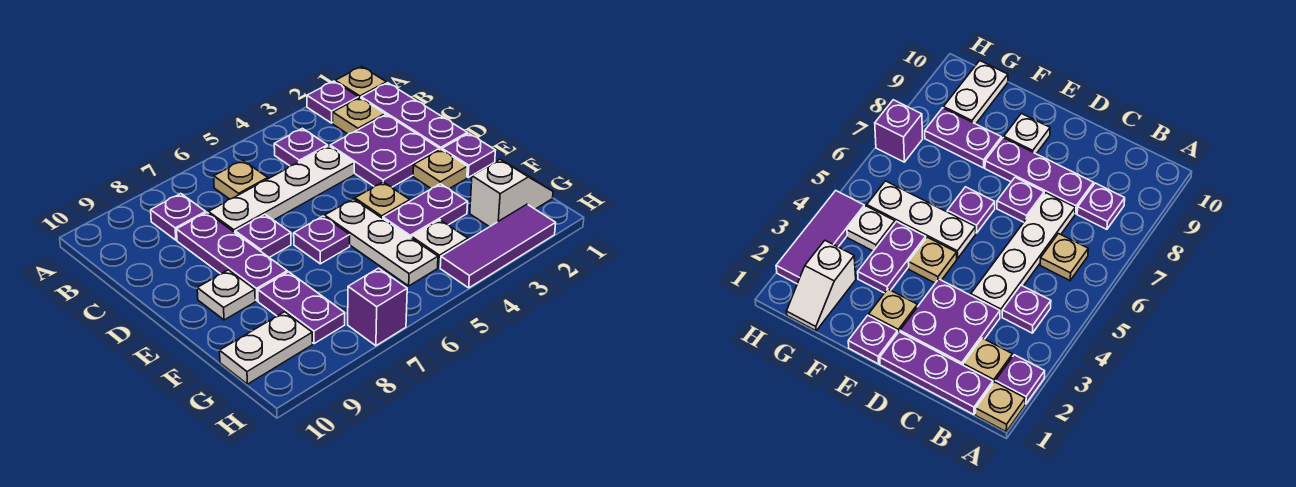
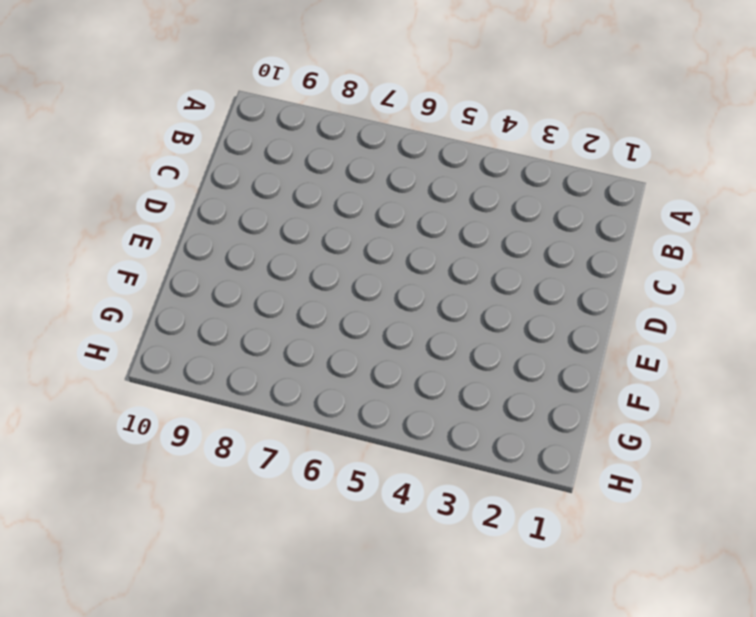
none -> tan plate A1 level 1
none -> purple plate A2 level 1
none -> purple plate B1:D1 level 1

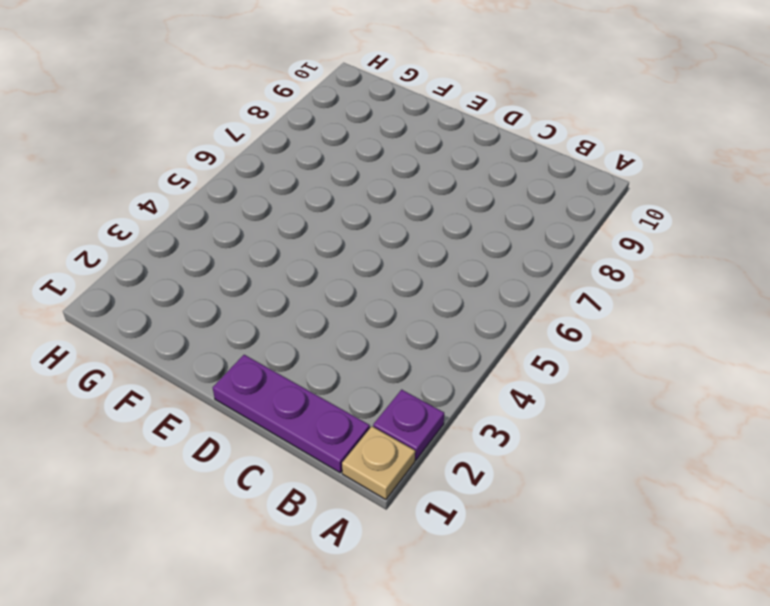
none -> tan plate B2 level 1
none -> purple plate B4 level 1
none -> tan plate B6 level 1

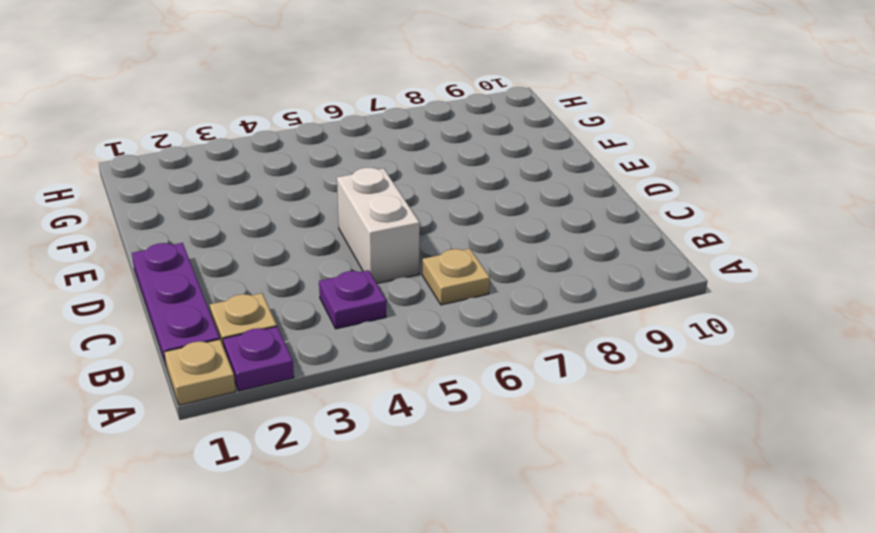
white brick C5:D5 level 1 -> white plate C4:C7 level 1
none -> purple plate B8 level 1
none -> purple plate C2:D3 level 1
none -> purple plate C8:E8 level 1

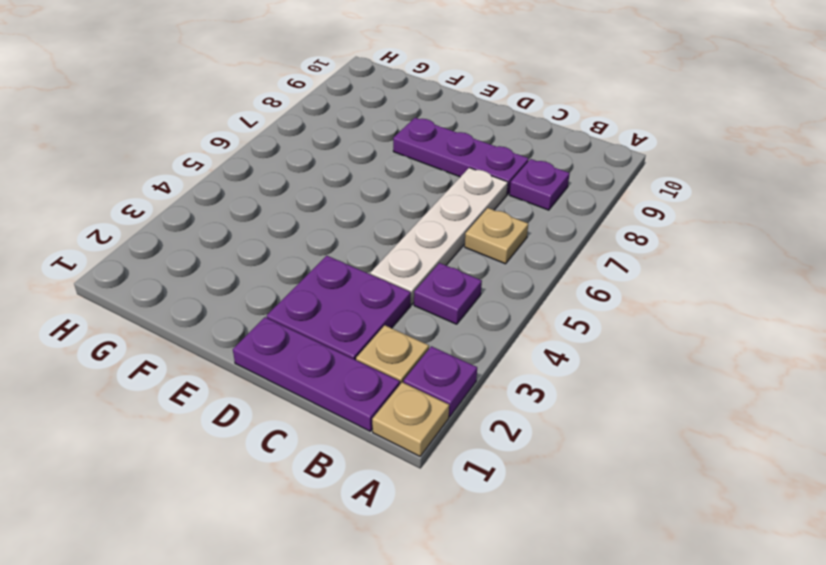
none -> purple plate D7 level 1
none -> purple plate E1 level 1
none -> tan plate E2 level 1

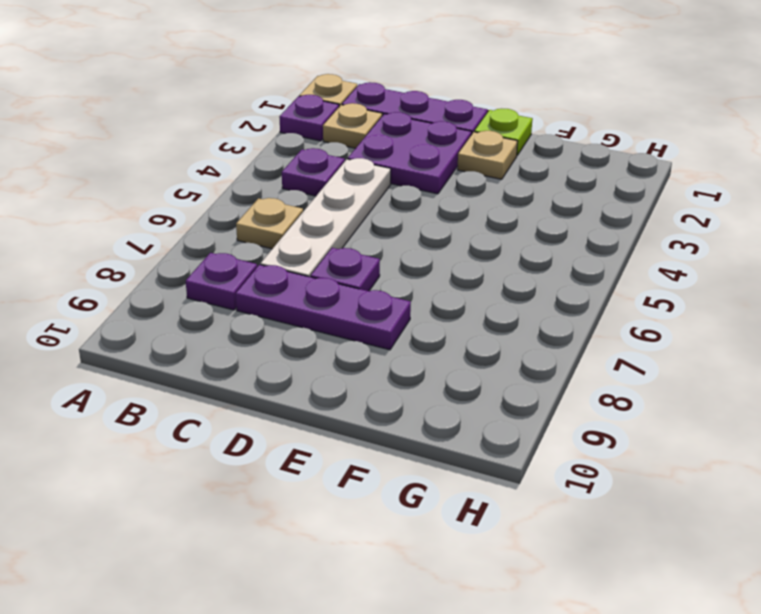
lime plate E1 level 1 -> purple plate E1 level 1
none -> tan plate E4 level 1
none -> white plate E5:G5 level 1
none -> purple plate E6 level 1

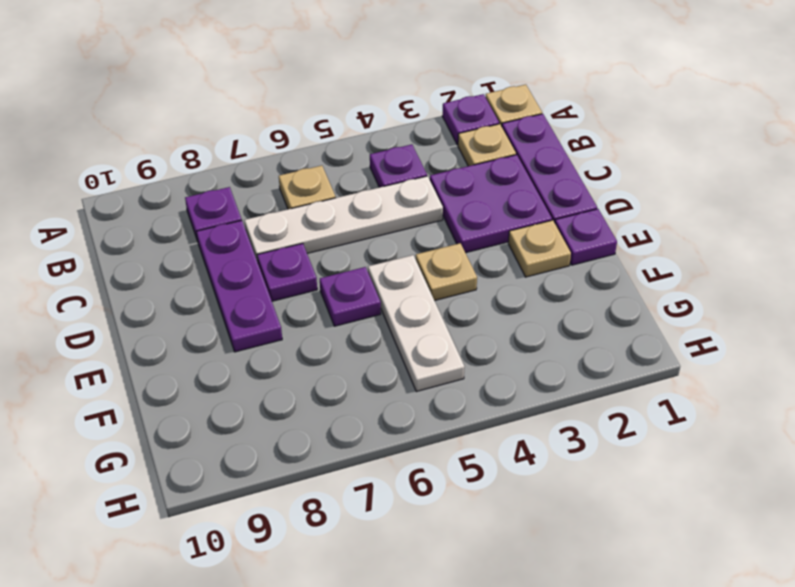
none -> white plate E9 level 1
none -> purple plate F3:F4 level 1
none -> purple plate F8:G8 level 1

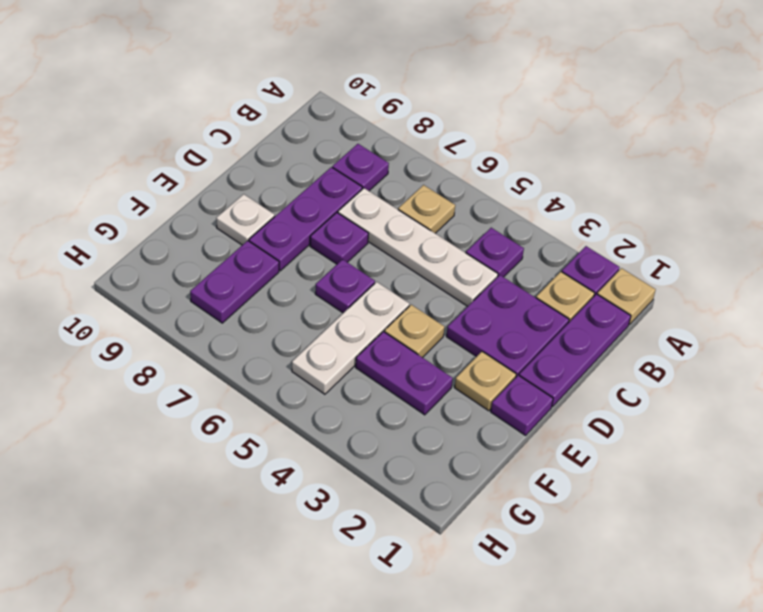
none -> white slope G1:G2 level 1 top 2
none -> white plate G4 level 1
none -> white plate G9:G10 level 1

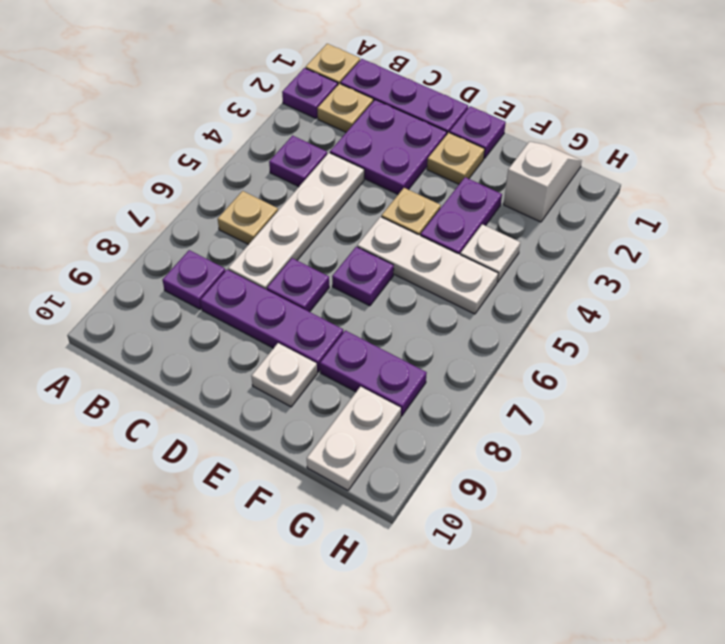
none -> purple tile H2:H4 level 1
none -> purple brick H7 level 1

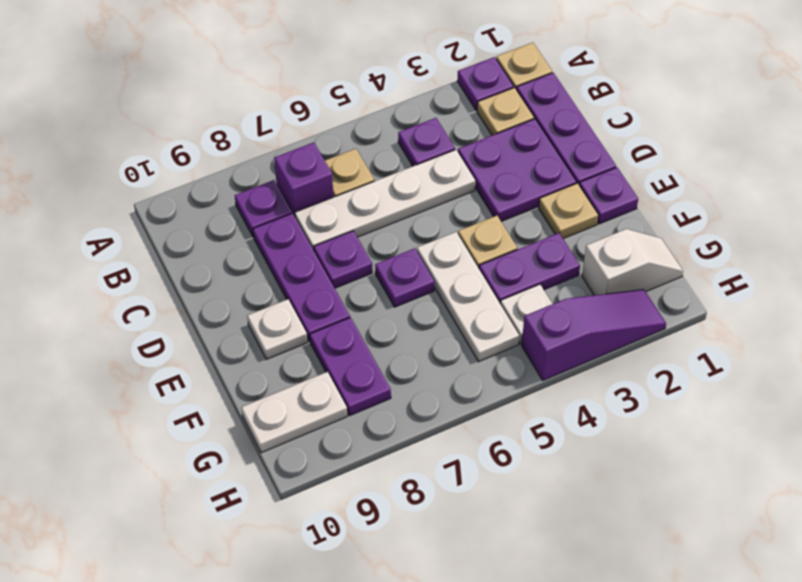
purple brick B7 level 1 -> purple brick H7 level 1
purple slope H2:H4 level 1 top 4 -> purple tile H2:H4 level 1

